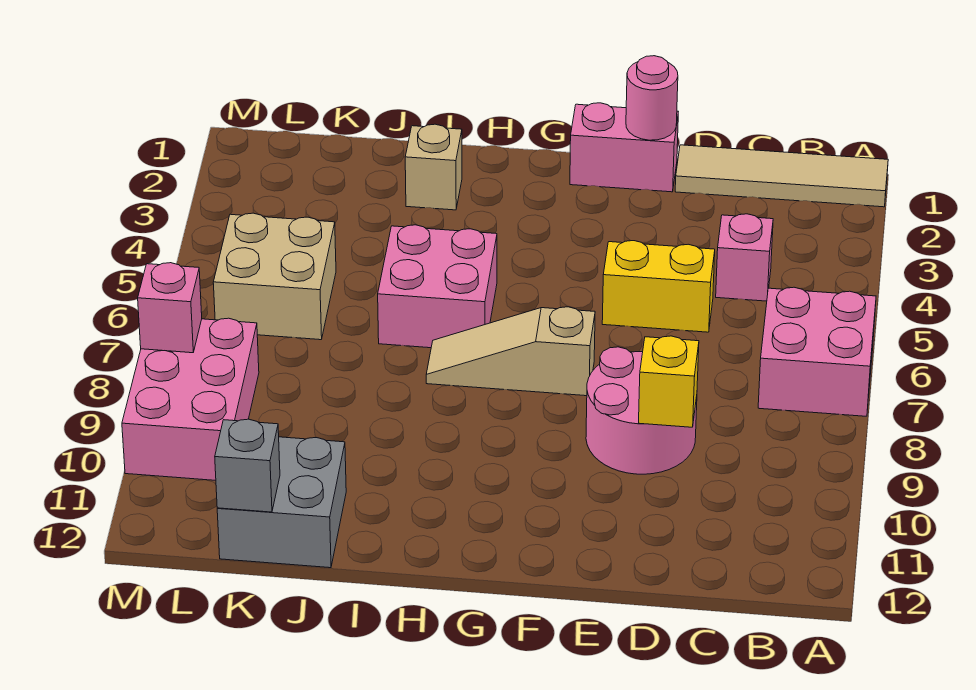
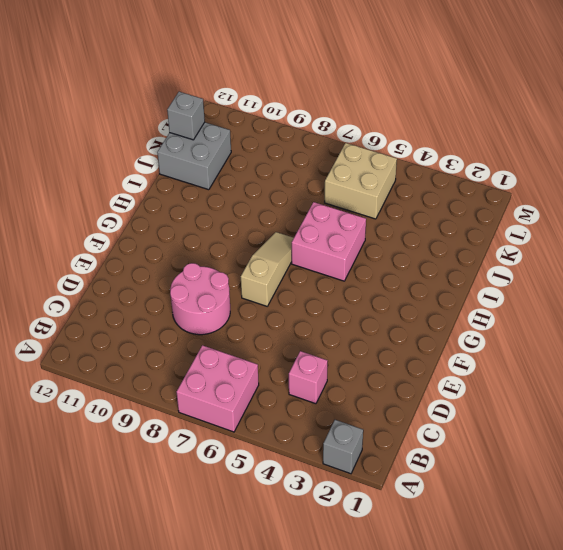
grey brick A2 level 1 -> none
none -> tan tile A1:D1 level 1
none -> yellow brick D5:E5 level 1
none -> pink brick E1:F1 level 1

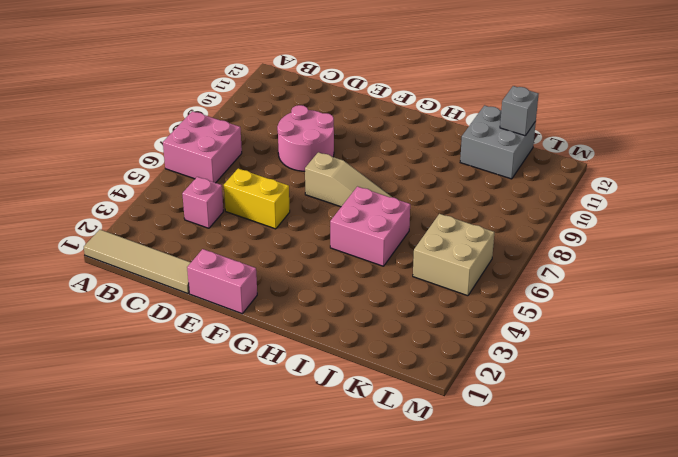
none -> tan brick I2 level 1
none -> pink brick L8:M10 level 1
none -> yellow brick D9 level 2

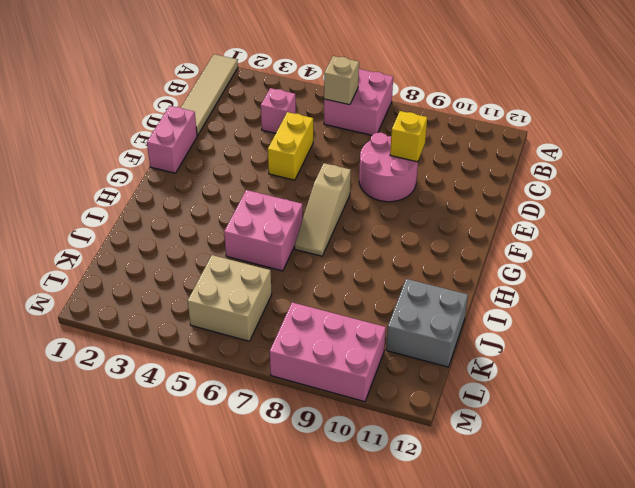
tan brick B6 level 2 -> tan brick I2 level 1
none -> pink round brick E1 level 2
none -> grey brick K12 level 2
none -> pink brick M8 level 2

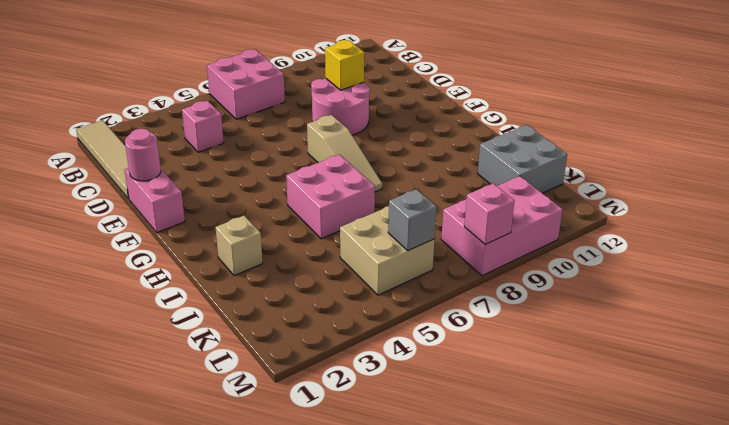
grey brick L6 level 2 -> grey brick K12 level 2
none -> yellow brick D5:E5 level 1

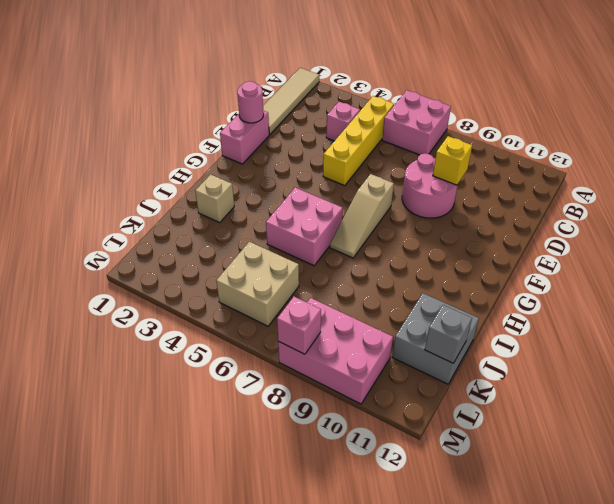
yellow brick B5:E5 level 1 -> yellow brick D5:E5 level 1

